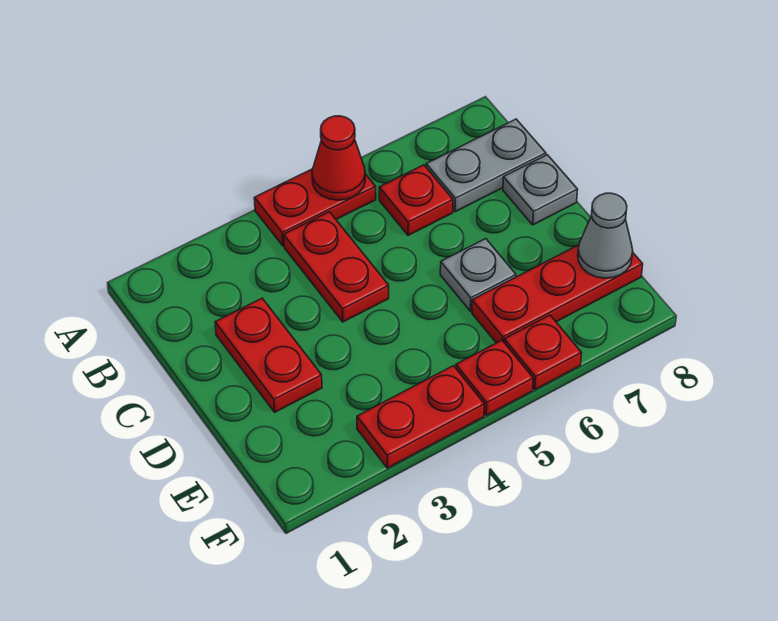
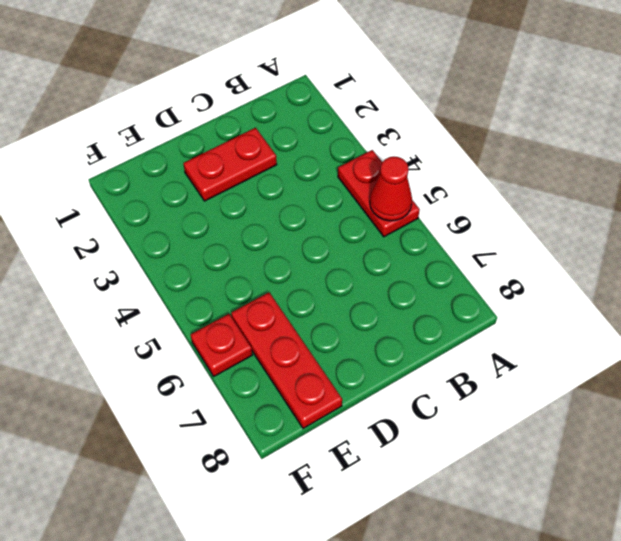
none -> red plate B4:C4 level 1
none -> red plate B6 level 1
none -> grey plate B7:B8 level 1

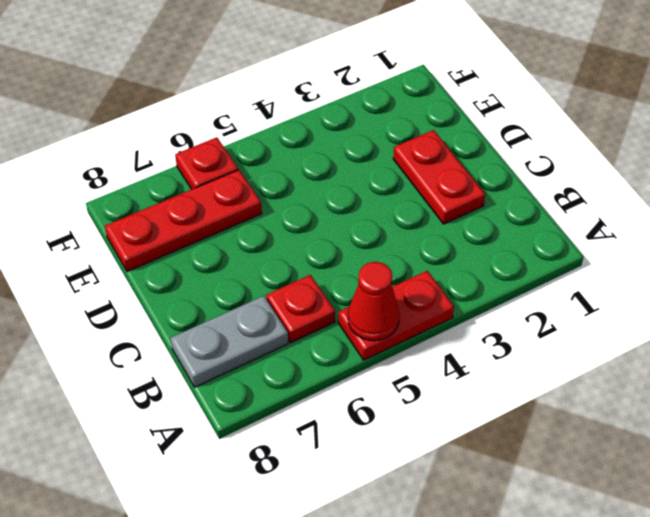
none -> red plate B4:C4 level 1
none -> grey plate C8 level 1
none -> grey plate D6 level 1

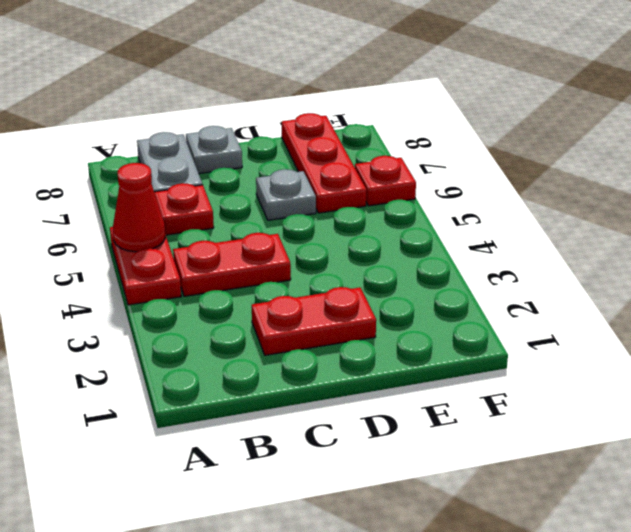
none -> red plate F3:F4 level 1
none -> red plate F5 level 1
none -> grey cone E8 level 2

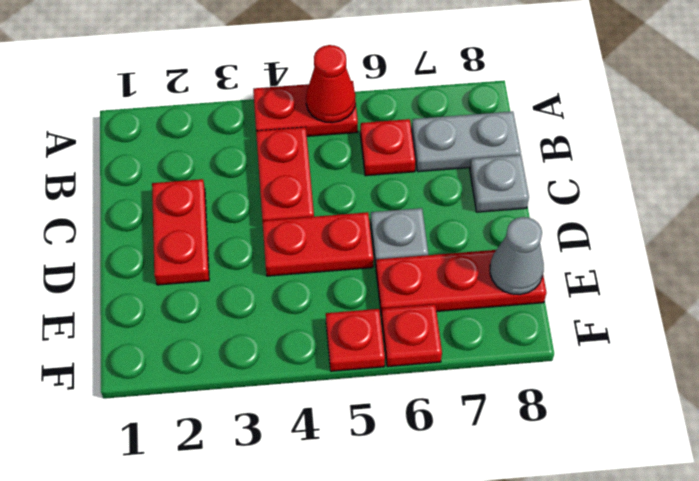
red plate D4:D5 level 1 -> red plate F3:F4 level 1

